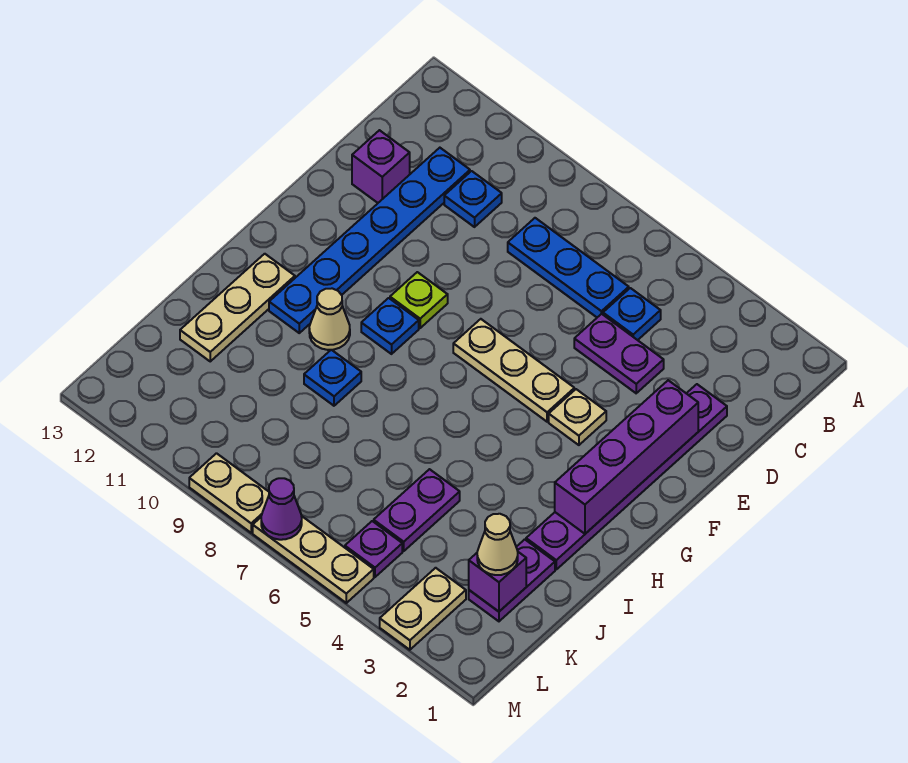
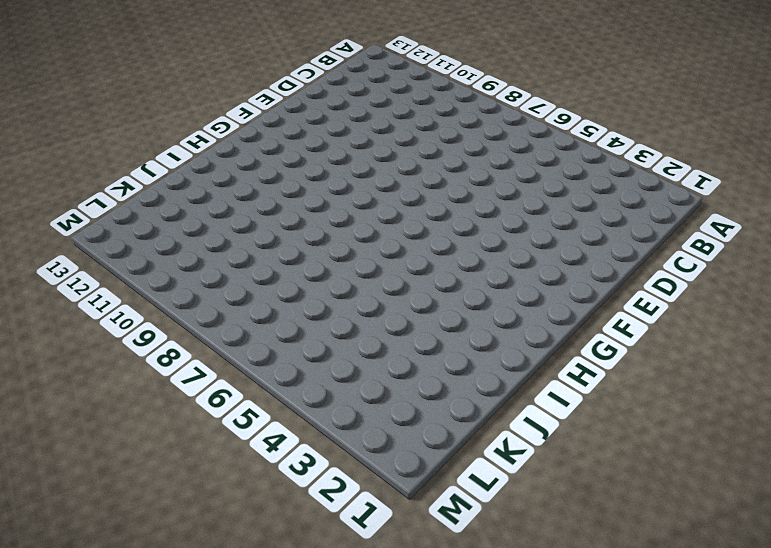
none -> blue plate C5 level 1
none -> blue plate C6:C8 level 1
none -> blue plate C10 level 1

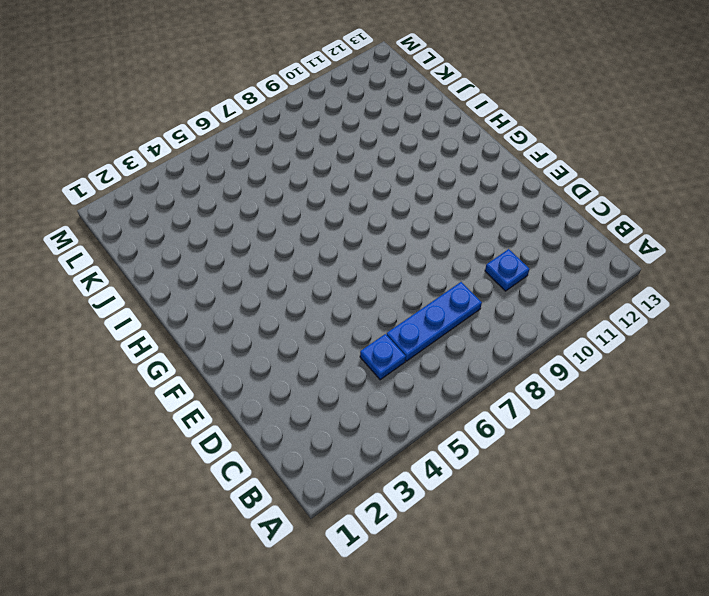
none -> blue plate C11:H11 level 1
none -> purple plate D2:I2 level 1
none -> purple plate D4:D5 level 1

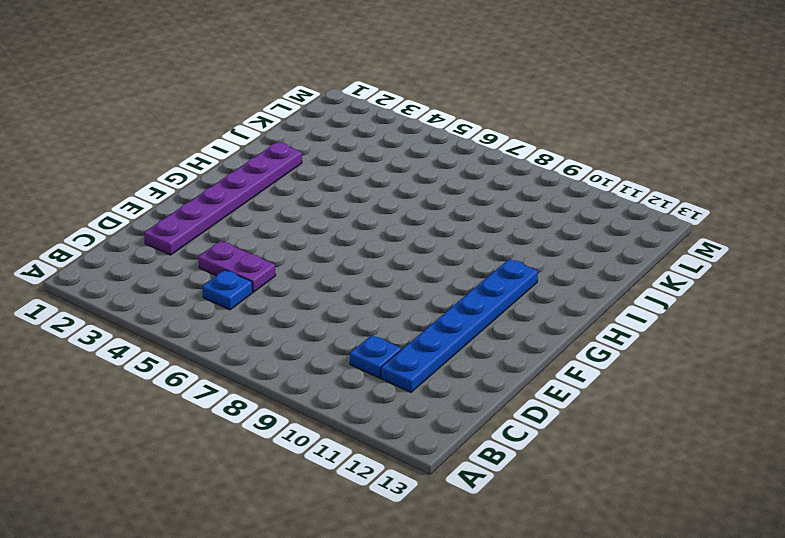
none -> blue plate C6:C8 level 1
none -> purple brick D12 level 1
none -> tan plate F4 level 1

